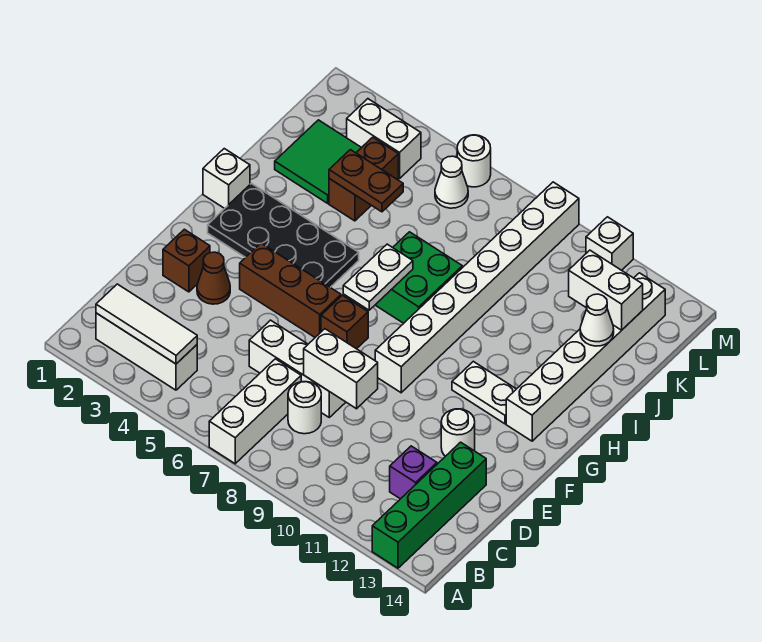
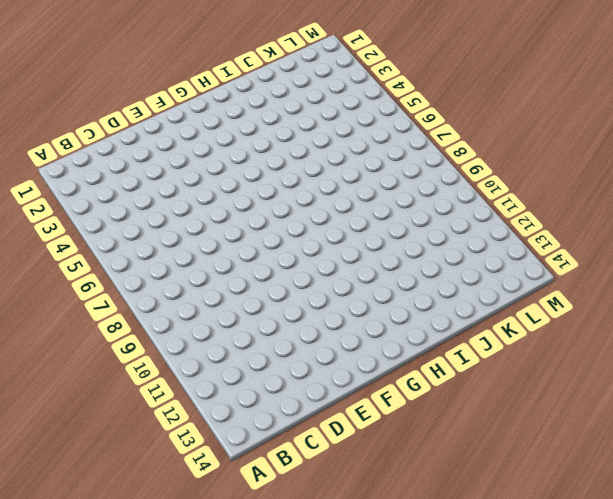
none -> white brick A7:C7 level 1
none -> green brick A13:D13 level 1
none -> white brick B2:B4 level 1

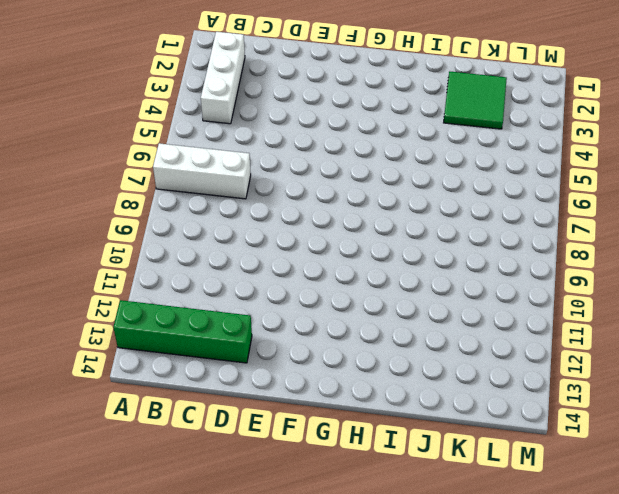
none -> white round brick C8 level 1
none -> purple brick C12 level 1
none -> white brick D6:D8 level 1

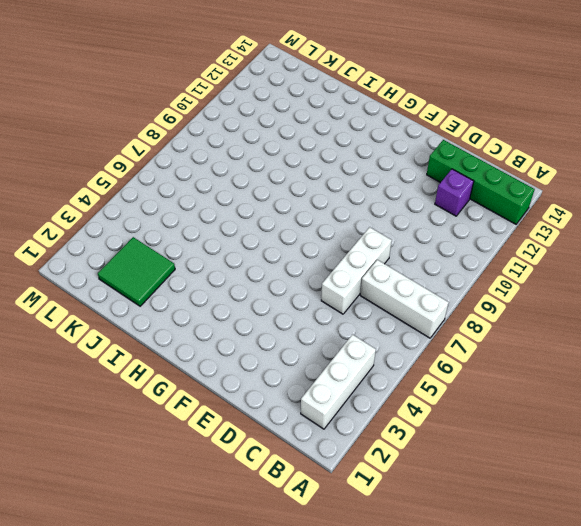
none -> white round brick C8 level 1
none -> brown brick E2 level 1
none -> brown cone E3 level 1

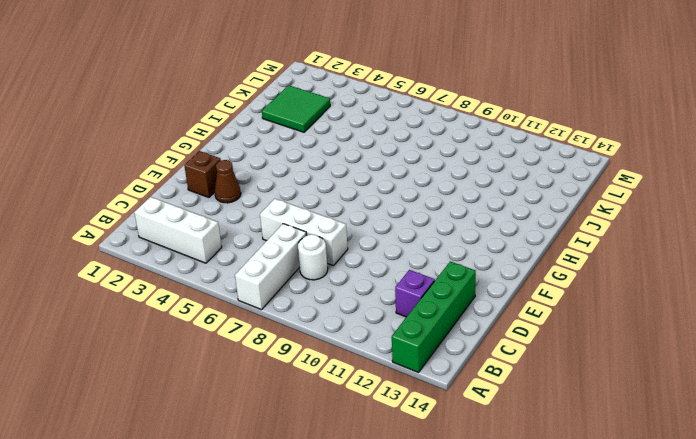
none -> white round brick E12 level 1
none -> brown brick F4:F6 level 1
none -> brown brick F7 level 1

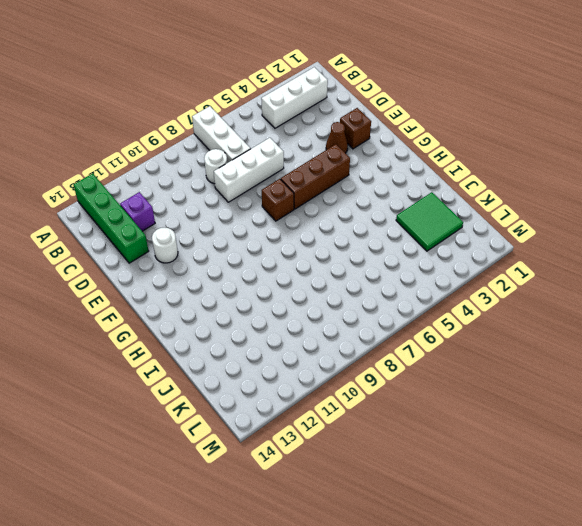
none -> white brick F9:M9 level 1
none -> black plate G2:H5 level 1
none -> white plate G11:G12 level 1

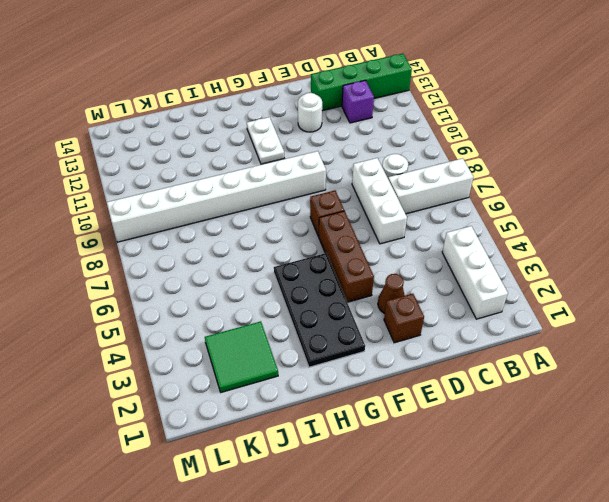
none -> white brick G13:L13 level 1
none -> white brick H1 level 1
none -> green brick H7:I8 level 1

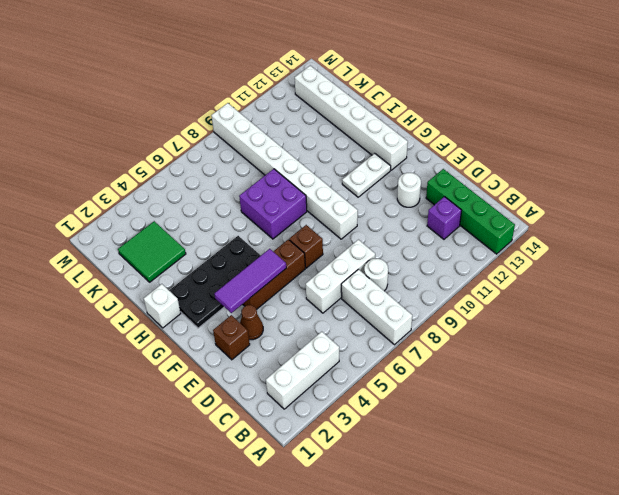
purple tile F3:F5 level 2 -> none
purple brick H7:I8 level 1 -> green brick H7:I8 level 1
none -> brown brick J4:K4 level 1
none -> white brick L3:L4 level 1
none -> white cone L6 level 1

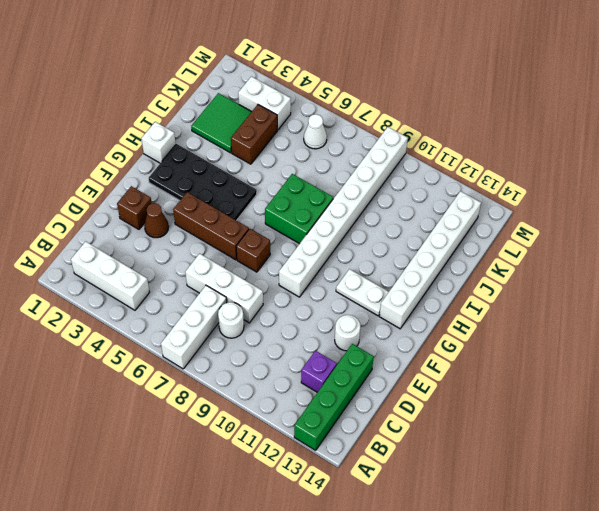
none -> white round brick M6 level 1
none -> white brick M11 level 1
none -> white tile B2:B4 level 2

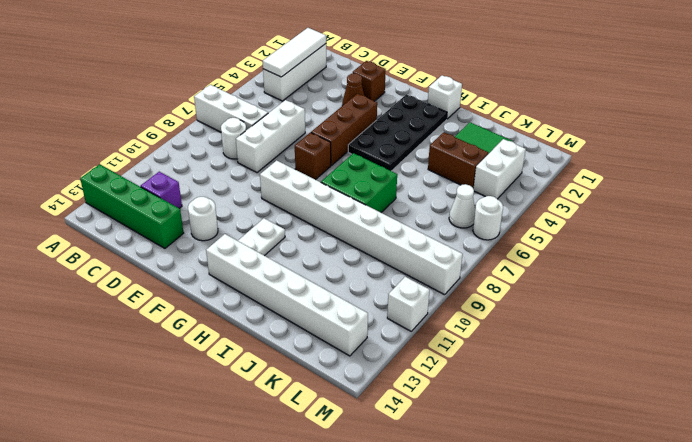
none -> white brick D8:D9 level 2
none -> white plate G7:H7 level 2
none -> brown plate J4:J5 level 2

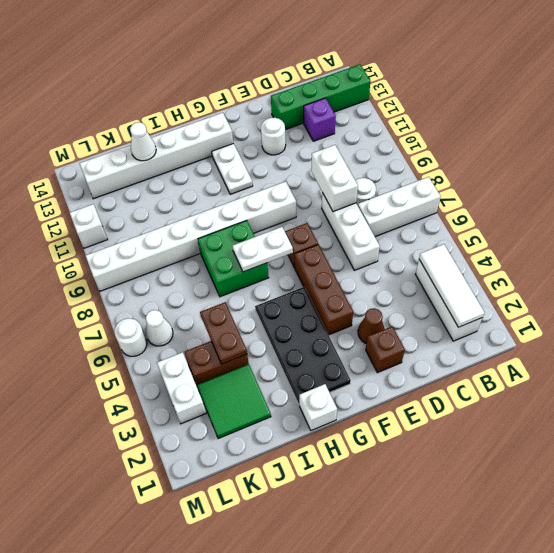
none -> white brick K12:K13 level 2

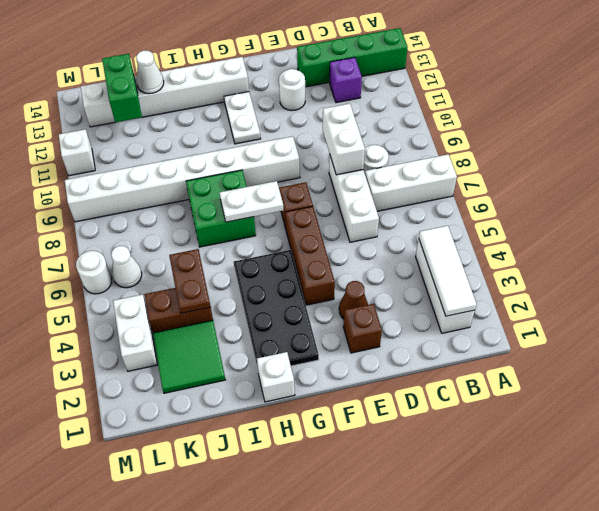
green brick K12:K13 level 2 -> white brick K12:K13 level 2

